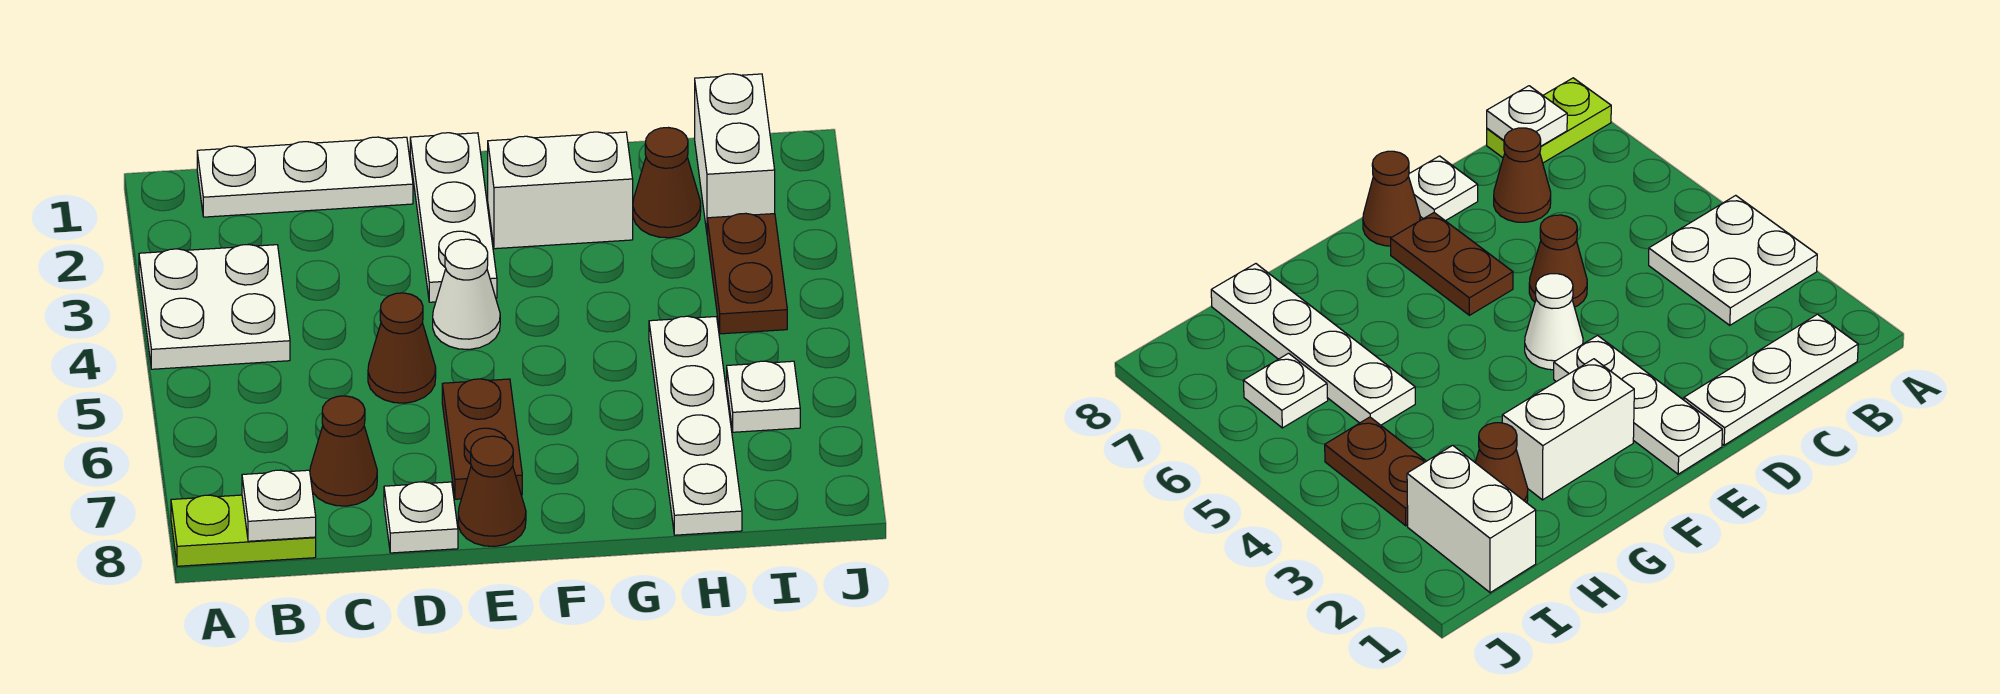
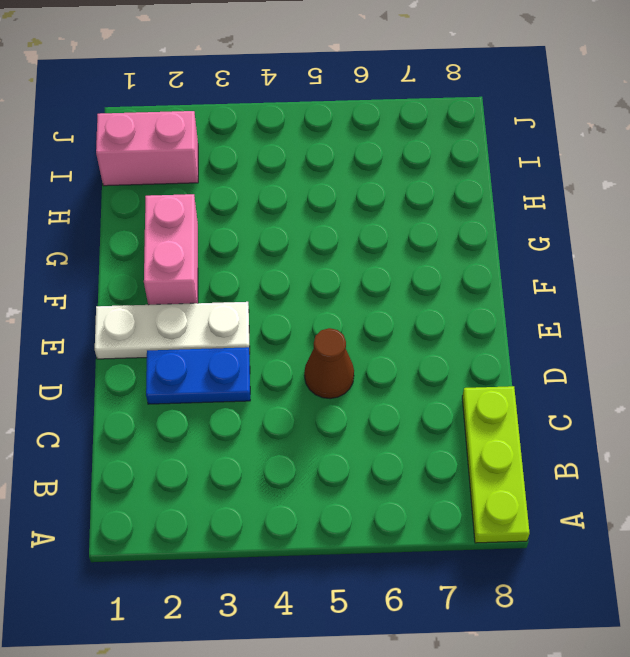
lime plate A8:C8 level 1 -> lime plate A8:B8 level 1
blue plate D2:D3 level 1 -> none
pink brick F2:G2 level 1 -> white brick F2:G2 level 1
pink brick I1:I2 level 1 -> white brick I1:I2 level 1
none -> white plate A3:B4 level 1
none -> white plate B1:D1 level 1
none -> brown cone C7 level 1

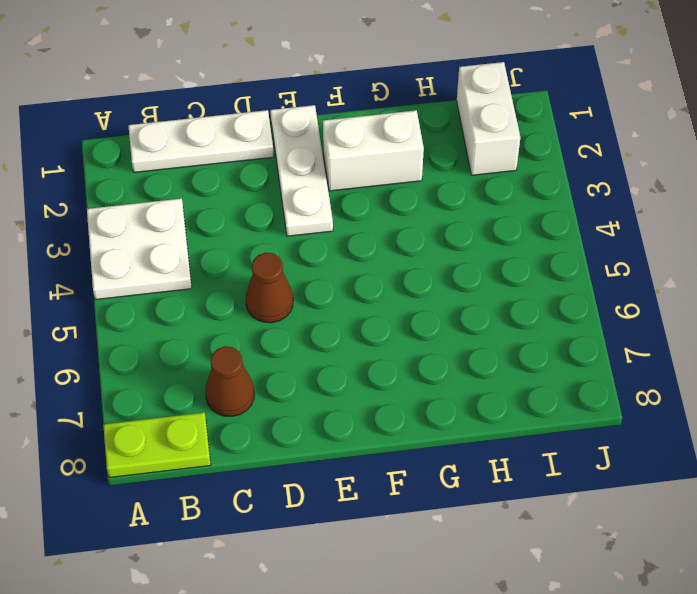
none -> white plate D8 level 1
none -> white cone E4 level 1
none -> brown plate E6:E7 level 1

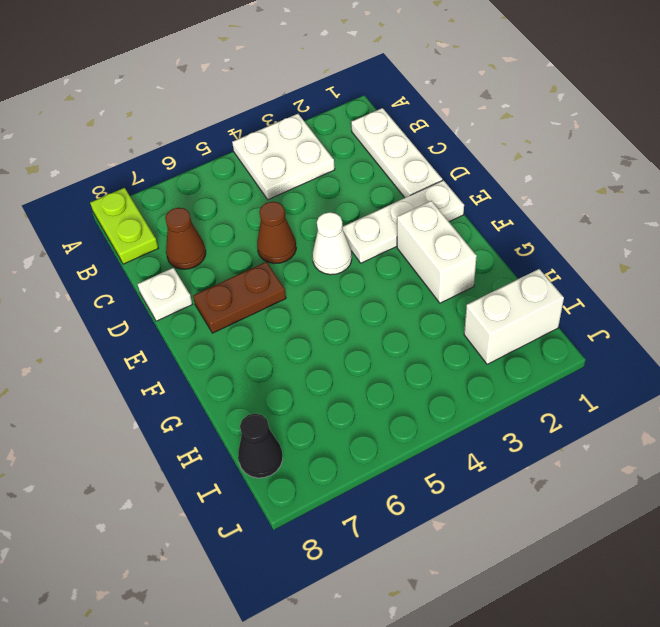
black cone I8 level 1 -> none
none -> brown cone E8 level 1
none -> brown cone H2 level 1
none -> white plate H5:H8 level 1

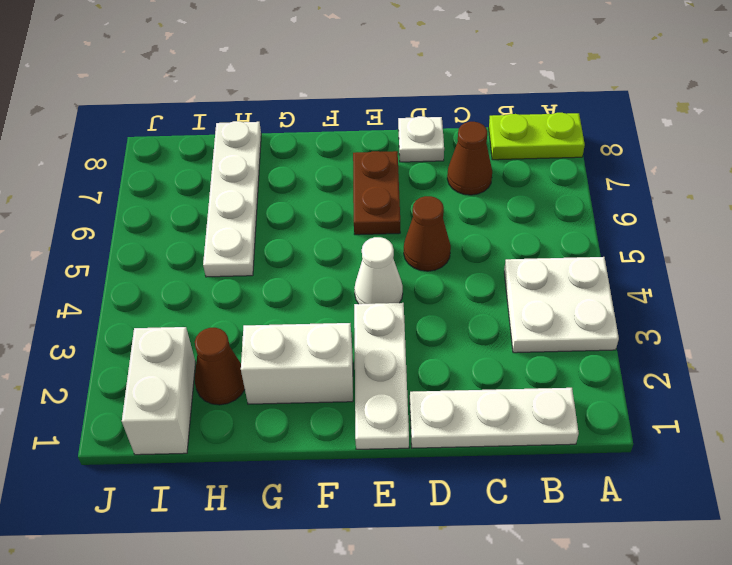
none -> brown cone E8 level 1
none -> brown plate I3:I4 level 1
none -> white plate I6 level 1

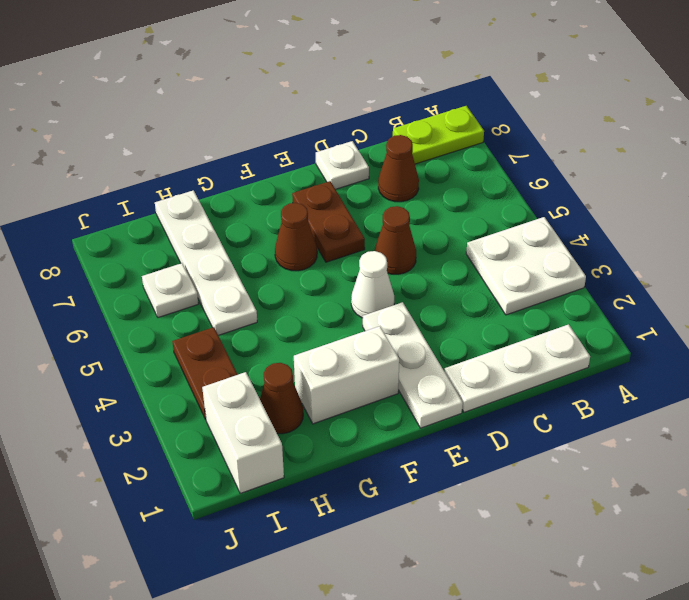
brown cone F6 level 1 -> brown cone E8 level 1
none -> white plate B8 level 2

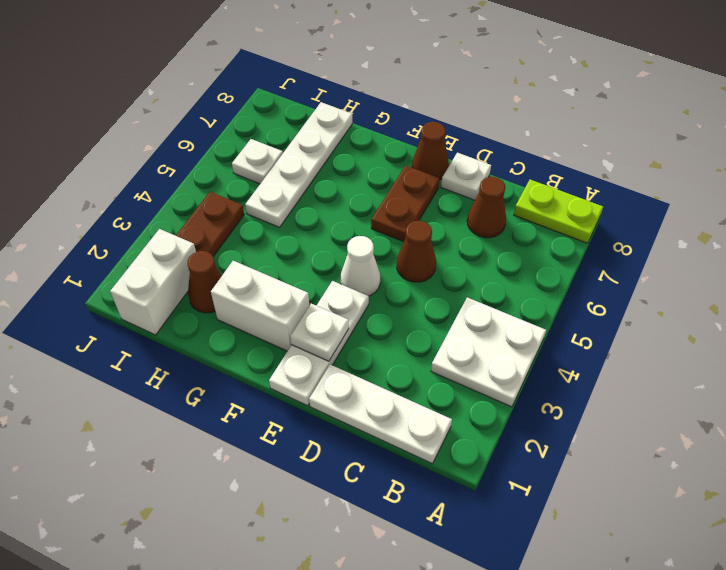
white plate E2 level 2 -> white plate B8 level 2

